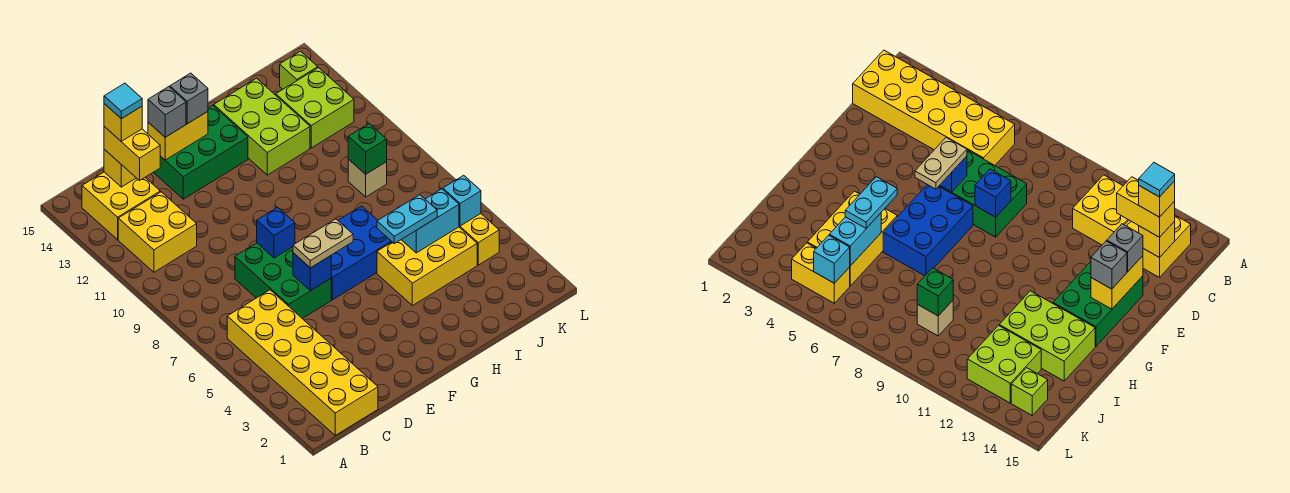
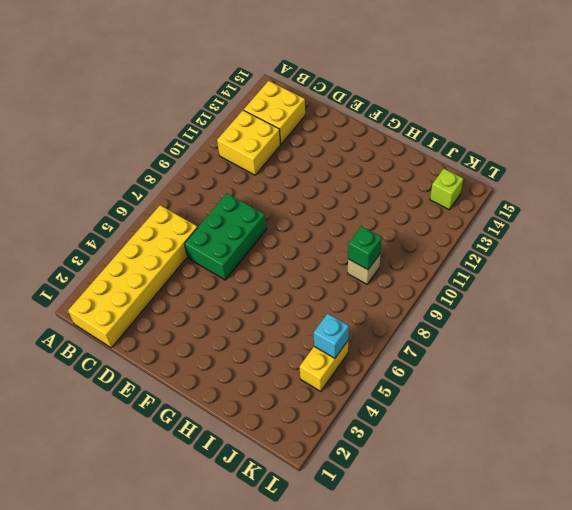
none -> green brick E13:G14 level 1
none -> blue brick F6:H7 level 1
none -> yellow brick H4:J5 level 1

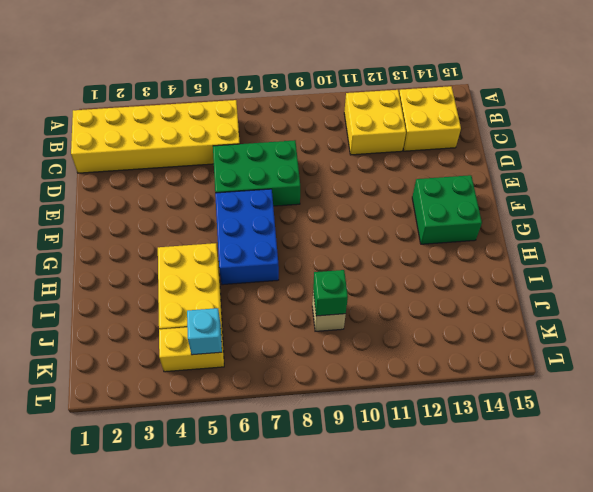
green brick F13:G14 level 1 -> green brick E13:G14 level 1
none -> lime brick H12:I14 level 1
none -> lime brick J12:K13 level 1
none -> lime brick K14 level 1

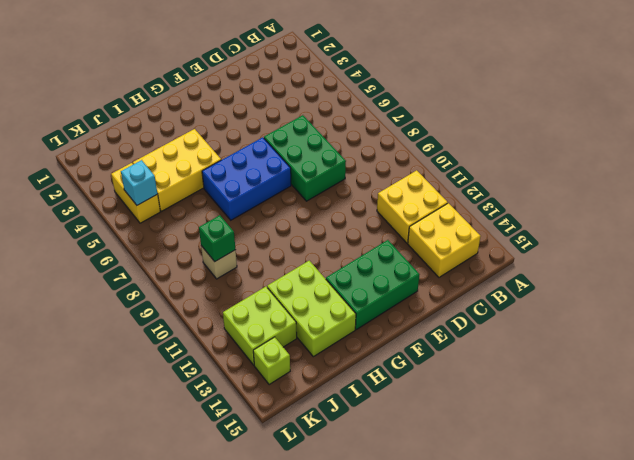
none -> yellow brick B1:C6 level 1
none -> yellow brick C14 level 2
none -> blue brick E6 level 2

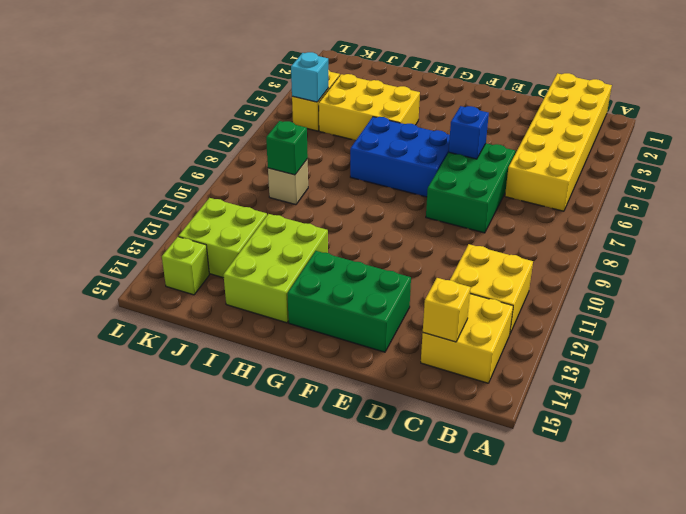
none -> blue brick E8 level 2
none -> yellow brick E14:F14 level 2
none -> cyan brick I5:J5 level 2

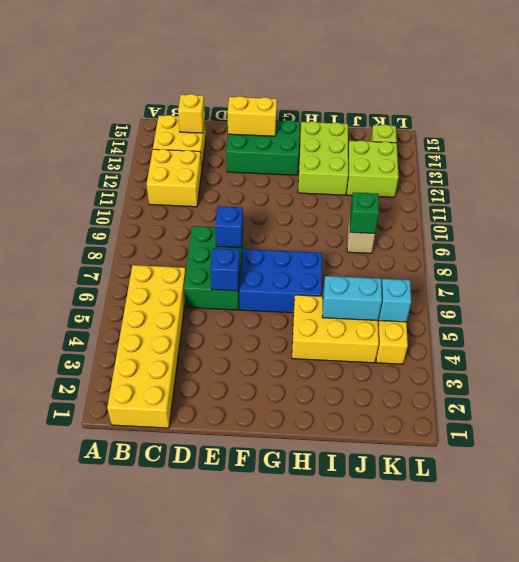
none -> yellow brick C13:C14 level 3
none -> tan plate E6:F6 level 3
none -> grey brick E14 level 3

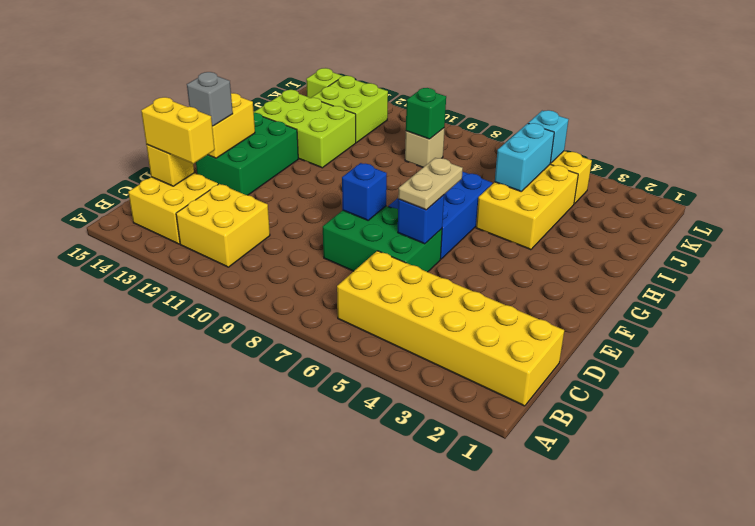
none -> grey brick F14 level 3
none -> cyan plate H5:I5 level 3
none -> yellow brick C14 level 4

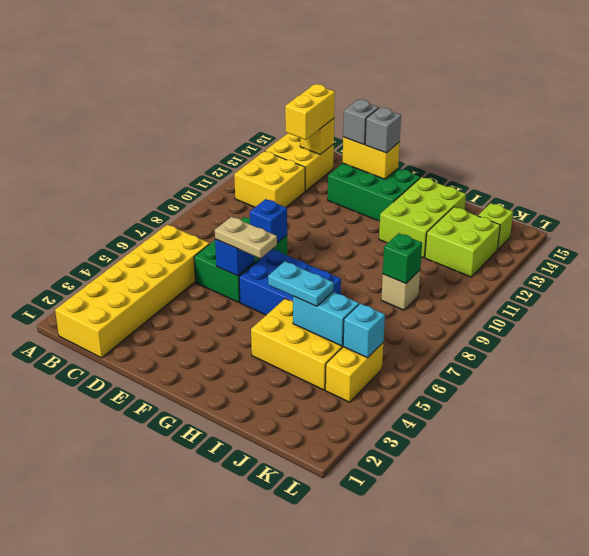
none -> yellow brick C14 level 4
none -> cyan tile C14 level 5

